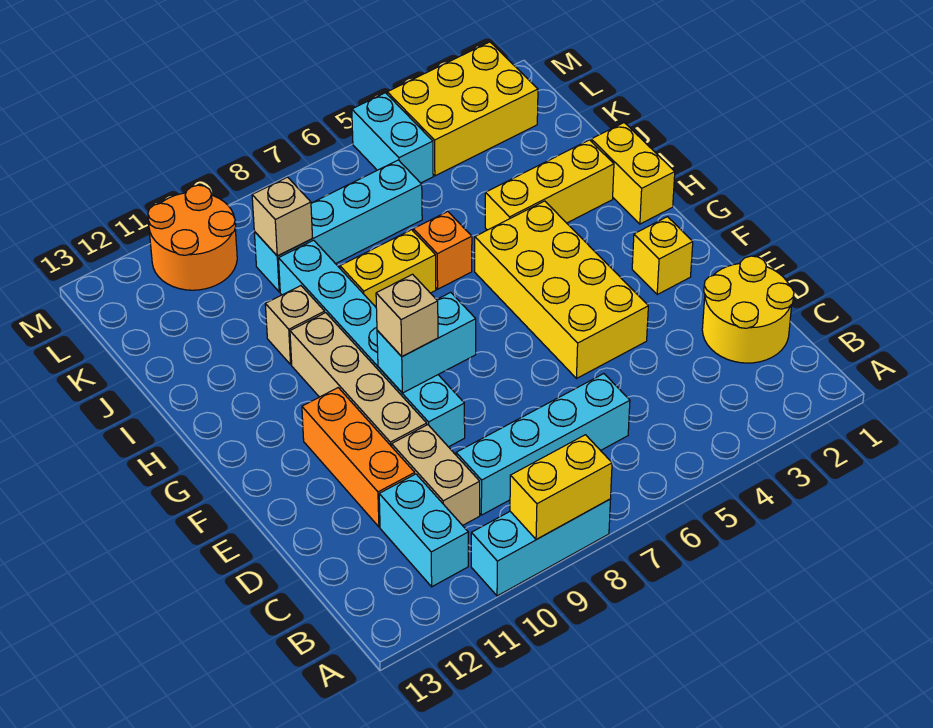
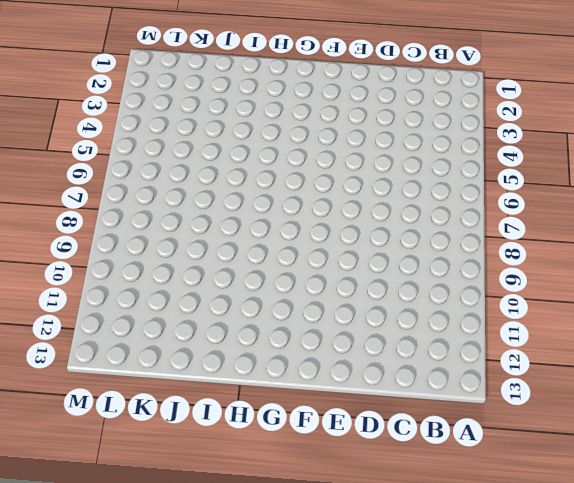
none -> cyan brick A8:A10 level 1
none -> cyan brick B11:C11 level 1
none -> yellow round brick C1:D2 level 1

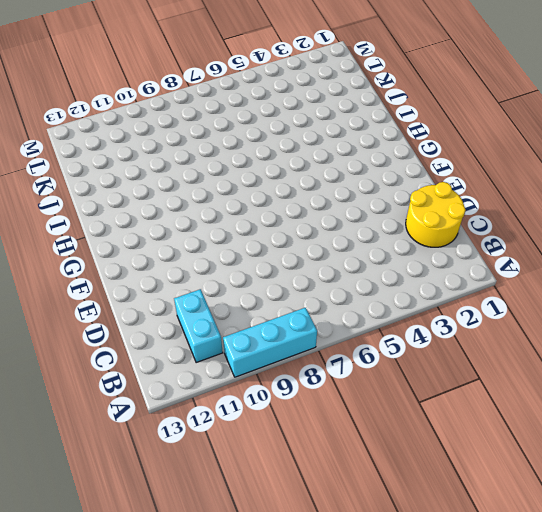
none -> cyan brick C6:C9 level 1
none -> tan brick C10:D10 level 1
none -> orange brick D11:F11 level 1

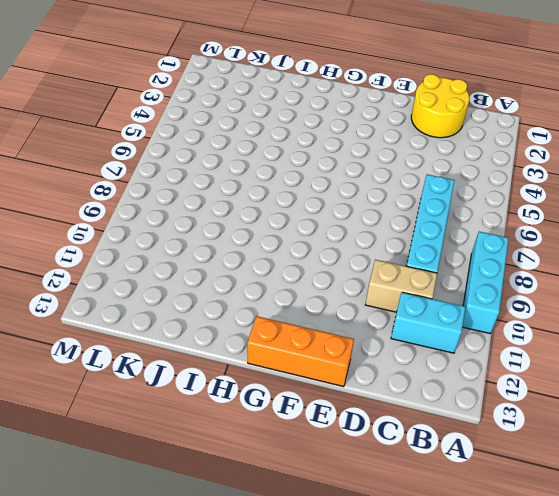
orange brick E13:G13 level 1 -> orange brick D11:F11 level 1
none -> yellow brick E4:H5 level 1
none -> cyan brick E9:J9 level 1
none -> tan brick E10:H10 level 1

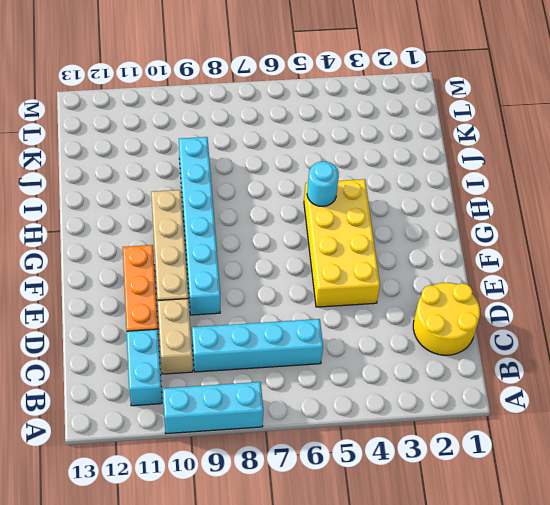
cyan round brick H5 level 2 -> none
none -> yellow brick F2 level 1
none -> yellow brick H1:I1 level 1
none -> yellow brick I2:I4 level 1

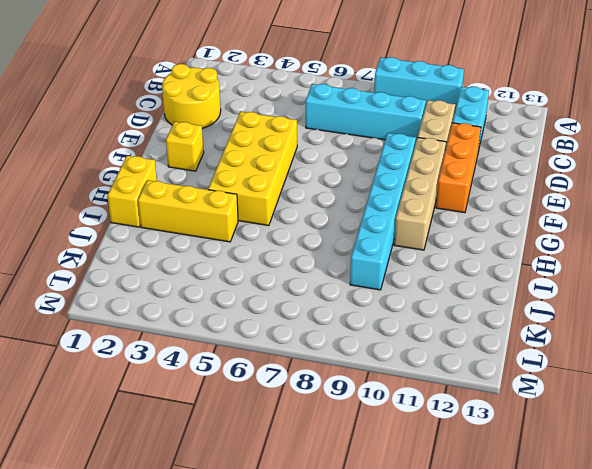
none -> orange brick I6 level 1
none -> yellow brick I7:I8 level 1
none -> tan brick I10 level 1

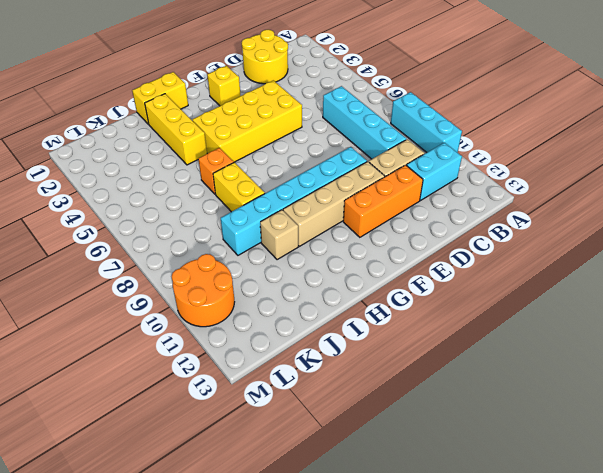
none -> cyan brick K6:K9 level 1
none -> yellow brick L2:M4 level 1
none -> cyan brick L5:M5 level 1

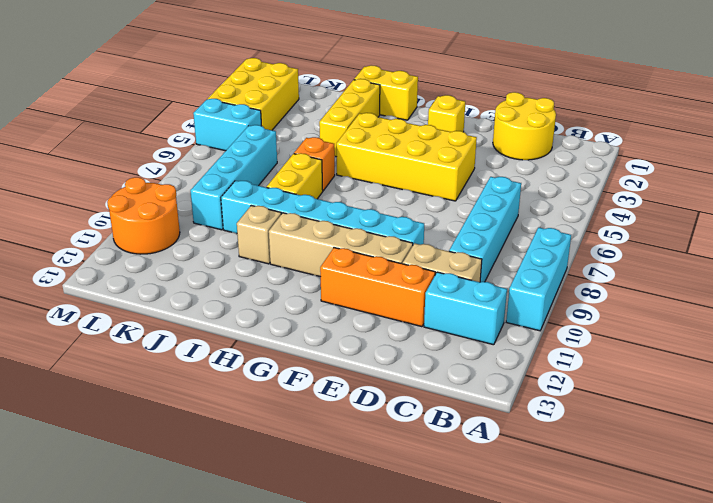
none -> yellow brick A8:A9 level 2
none -> cyan brick F8:F9 level 2
none -> tan brick K9 level 2

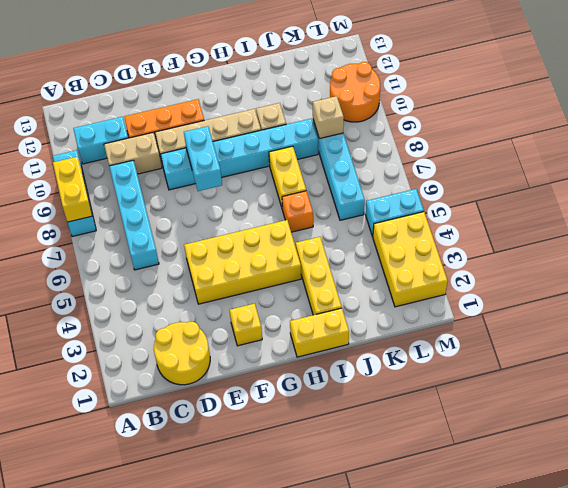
none -> tan brick F9 level 3

